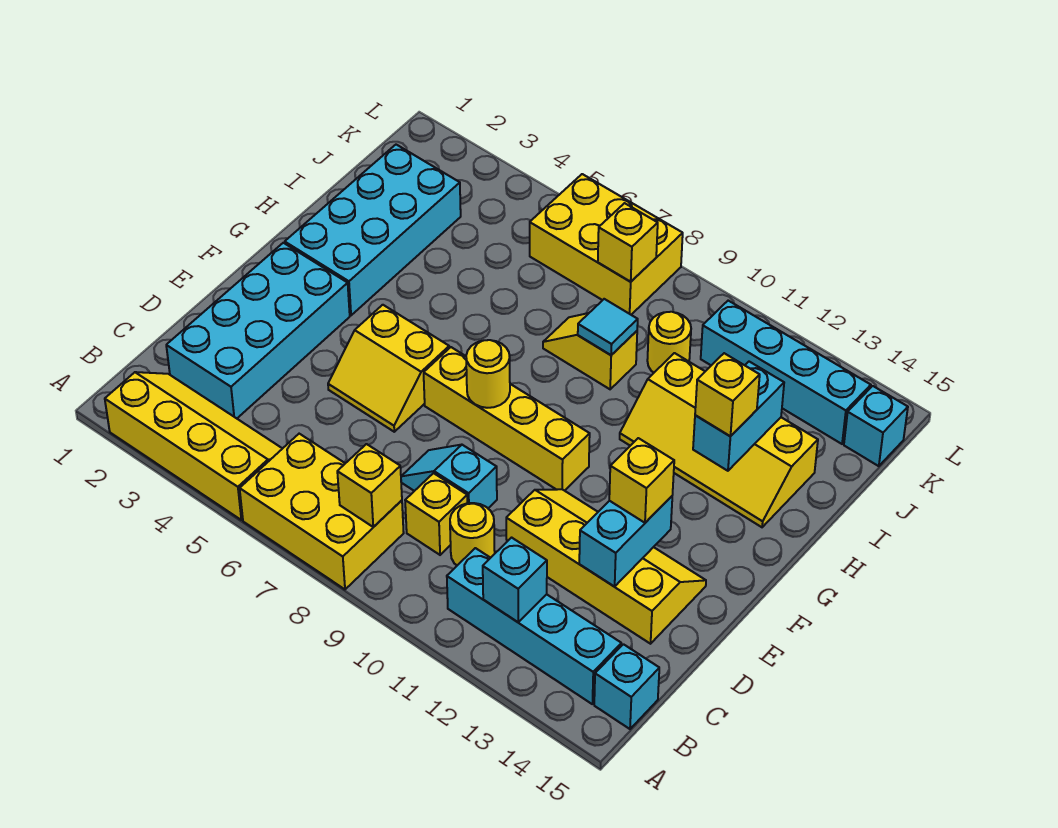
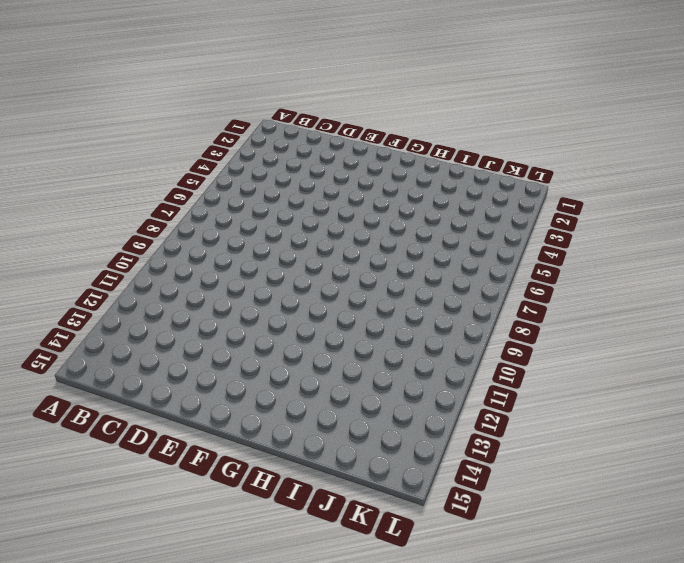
none -> yellow slope A2:B5 level 1 top A
none -> yellow brick A6:B8 level 1
none -> cyan brick B11:B14 level 1

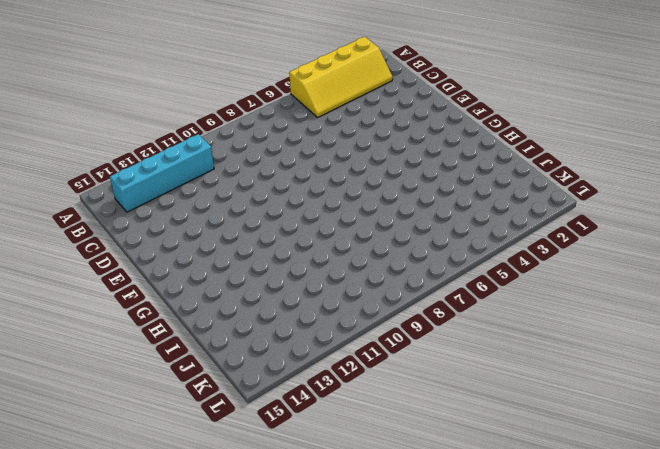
none -> yellow brick A6:B8 level 1
none -> cyan brick B15 level 1
none -> cyan brick C2:F3 level 1

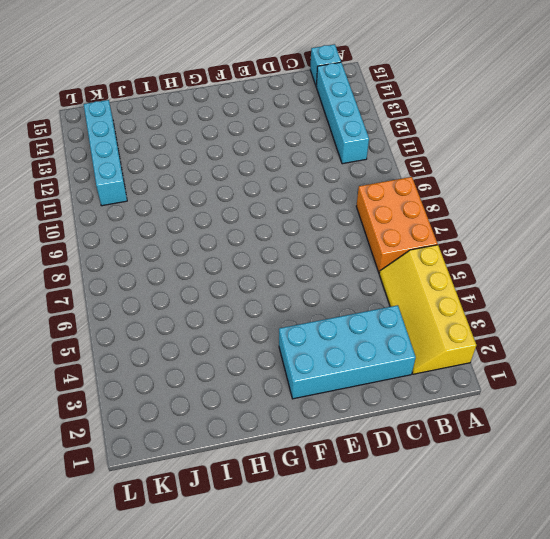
orange brick A6:B8 level 1 -> yellow brick A6:B8 level 1
none -> yellow brick C9 level 1
none -> yellow round brick C10 level 1
none -> cyan slope D8:D9 level 1 top 9

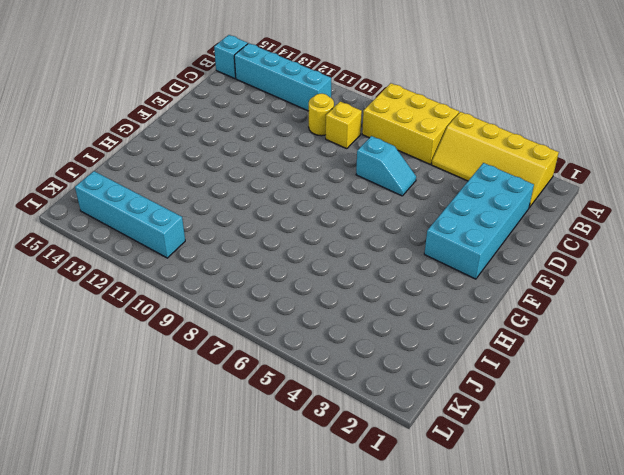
cyan slope D6:D7 level 1 top 7 -> cyan slope D8:D9 level 1 top 9
none -> yellow slope D11:E14 level 1 top D
none -> yellow slope E5:F6 level 1 top F
none -> yellow brick F7:F10 level 1

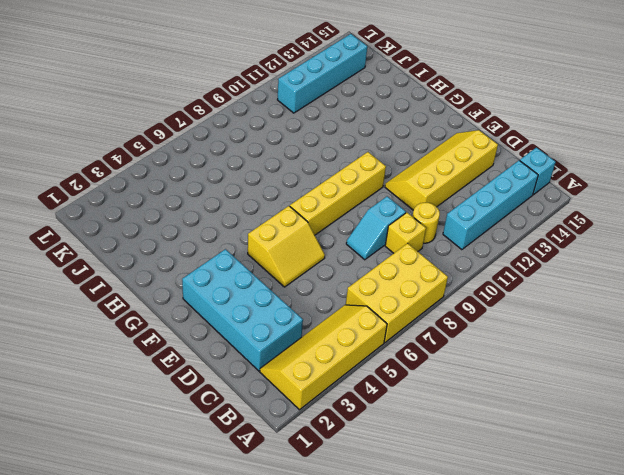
none -> cyan brick G2:J3 level 1
none -> yellow slope H11:I14 level 1 top I
none -> yellow slope I8:I9 level 1 top 9

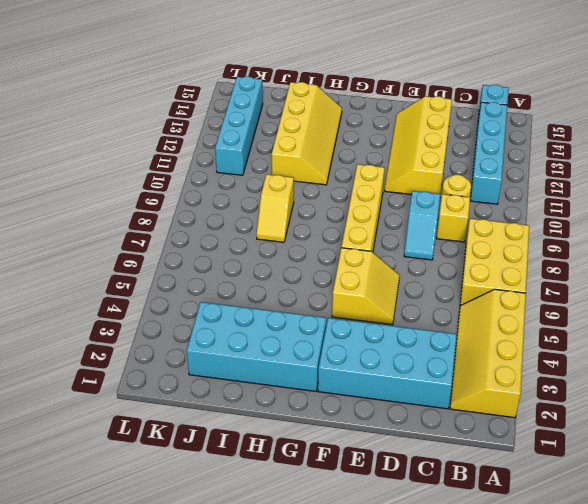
none -> yellow round brick J10 level 1
none -> yellow brick K6:L8 level 1
none -> cyan brick K15 level 1

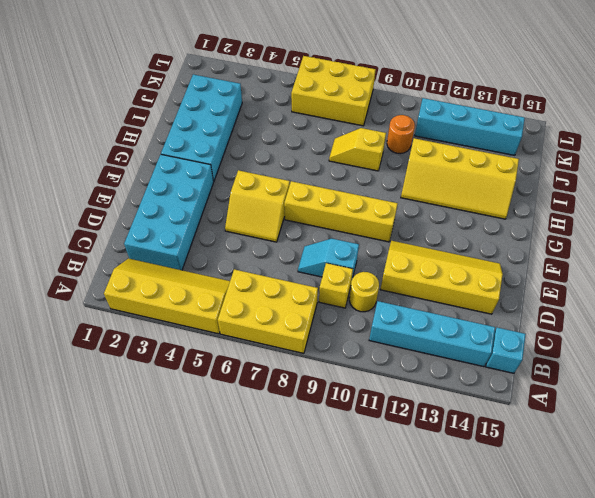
orange round brick J10 level 1 -> yellow round brick J10 level 1
none -> cyan brick K15 level 1
none -> yellow brick B8 level 2
none -> cyan brick B12 level 2

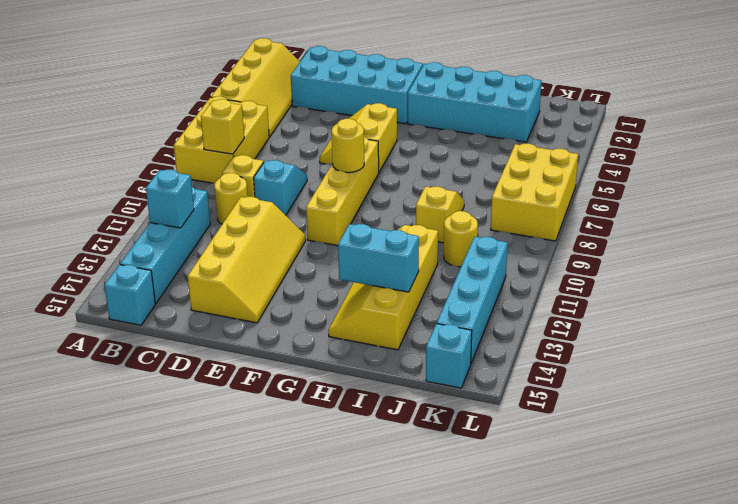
none -> cyan brick D13:E13 level 2
none -> cyan tile I9 level 2
none -> yellow brick K8 level 2

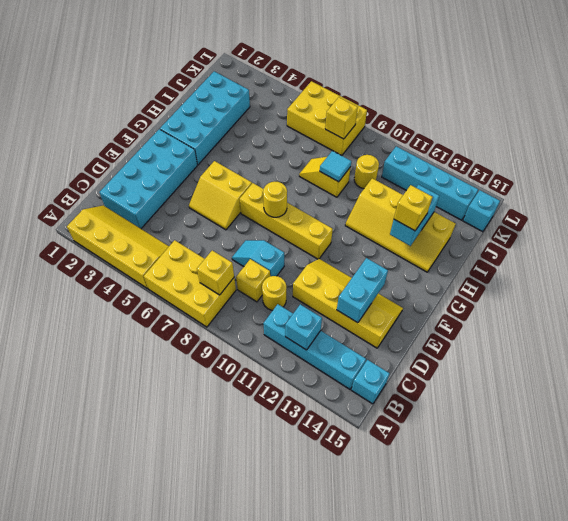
none -> yellow brick E13 level 3

